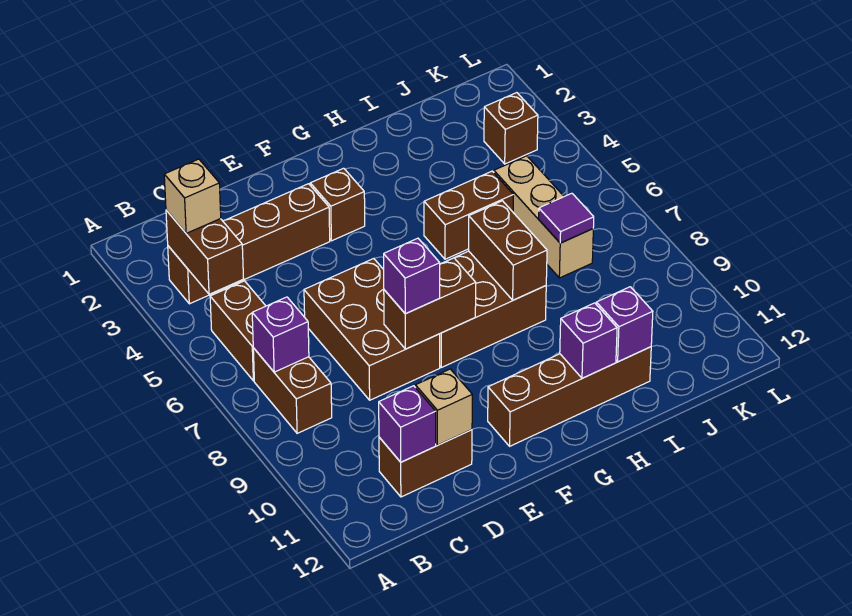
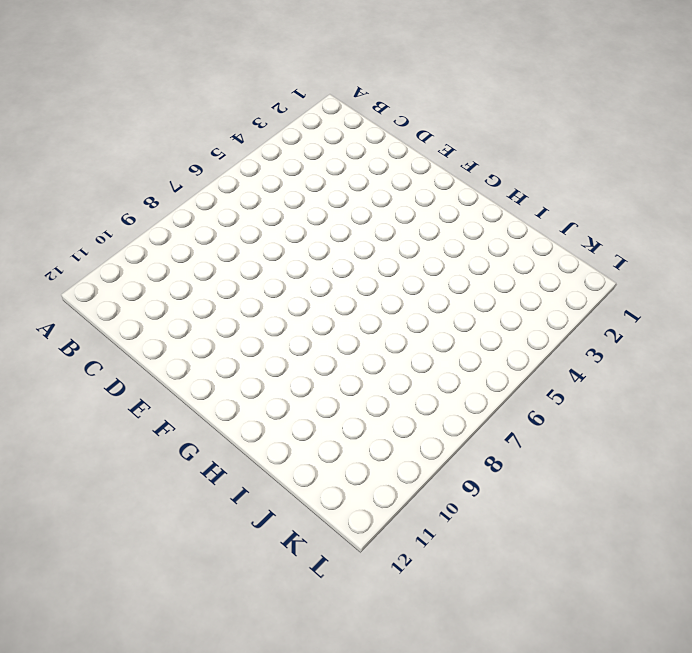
none -> brown brick B3:E3 level 1
none -> brown brick B5:B6 level 1
none -> brown brick B7:B8 level 1

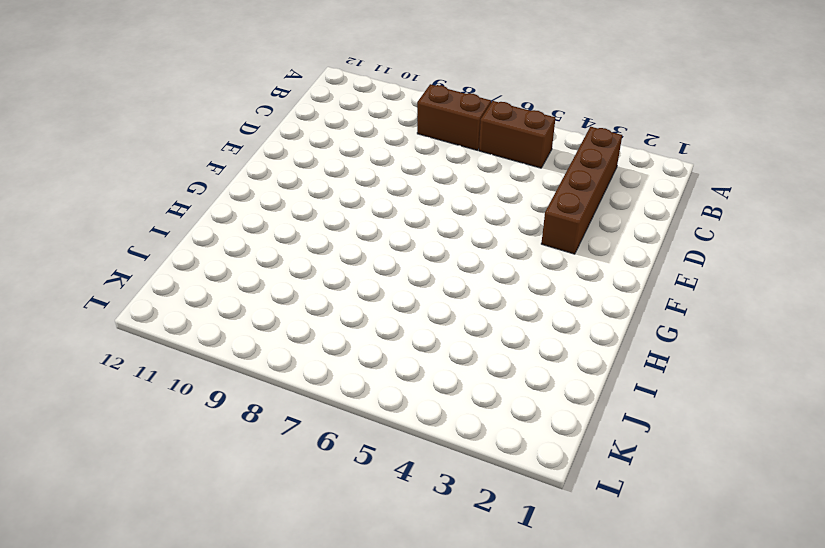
none -> brown brick C11:D11 level 1
none -> brown brick D6:E8 level 1
none -> brown brick F3 level 1

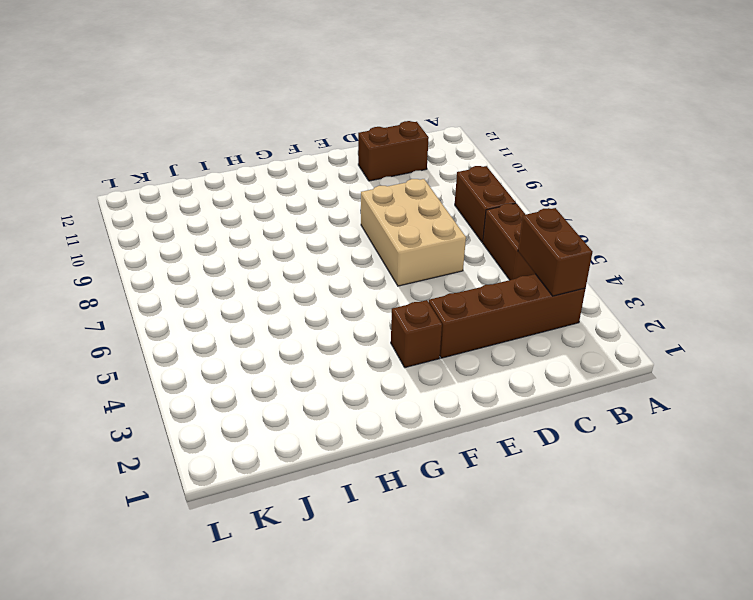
tan brick D6:E8 level 1 -> brown brick D6:E8 level 1
none -> brown brick F7:H8 level 1
none -> brown brick F11:I11 level 1
none -> brown brick H5:I5 level 1

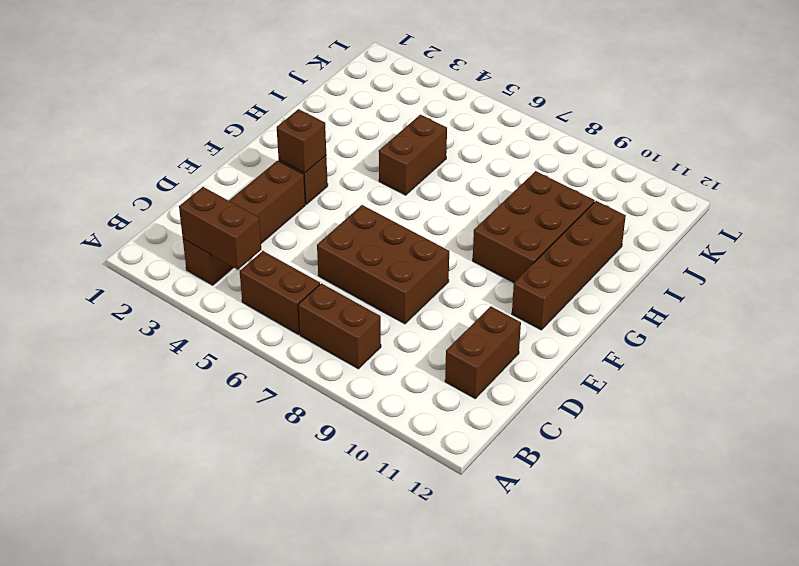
brown brick F3 level 2 -> brown brick K3 level 1
brown brick G9:I10 level 1 -> brown brick F7:H8 level 1
none -> tan brick J5:J7 level 1
none -> purple brick B7 level 2
none -> purple brick C11 level 2

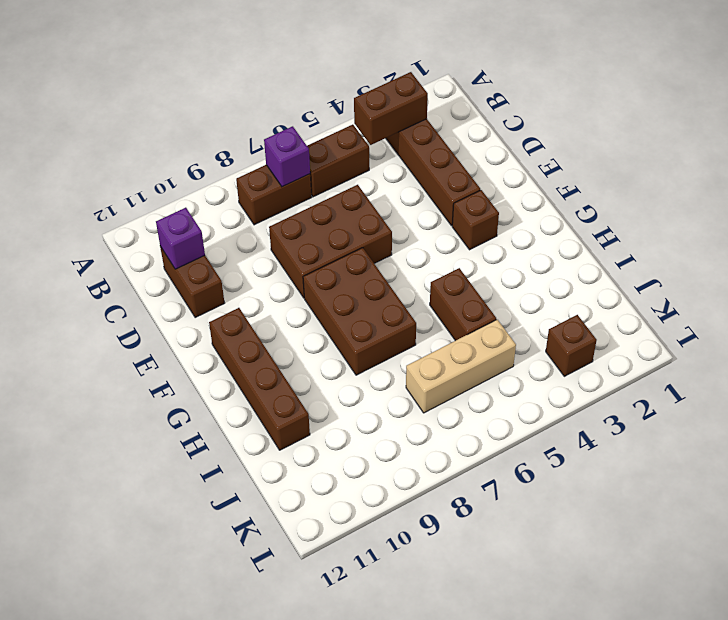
none -> tan brick D11 level 2
none -> brown brick E8:F8 level 2
none -> brown brick H7:H8 level 2

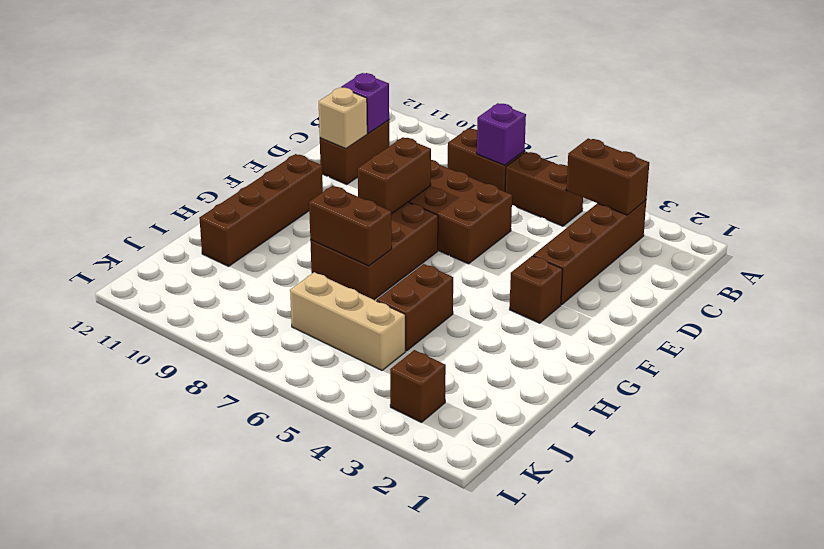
none -> purple brick H11 level 2
none -> purple brick I11 level 2
none -> purple tile J7 level 2

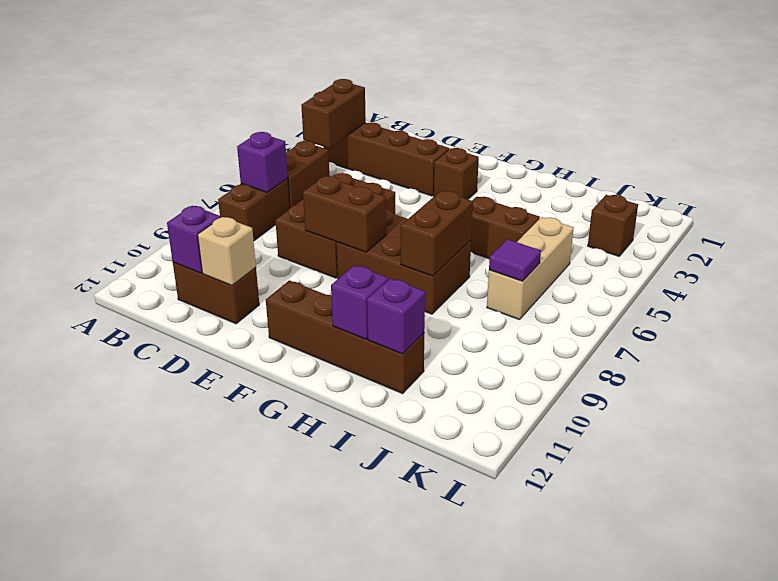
none -> tan brick B3 level 3
none -> purple brick E8 level 3

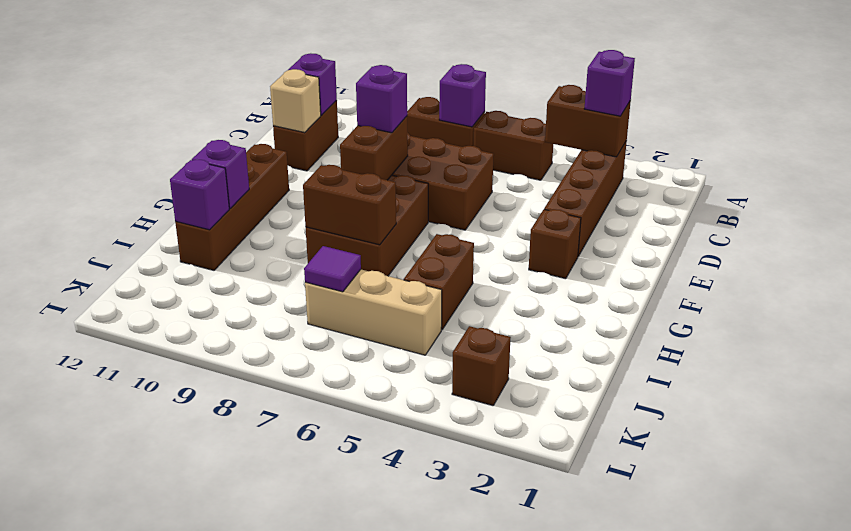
purple brick B3 level 3 -> tan brick B3 level 3

